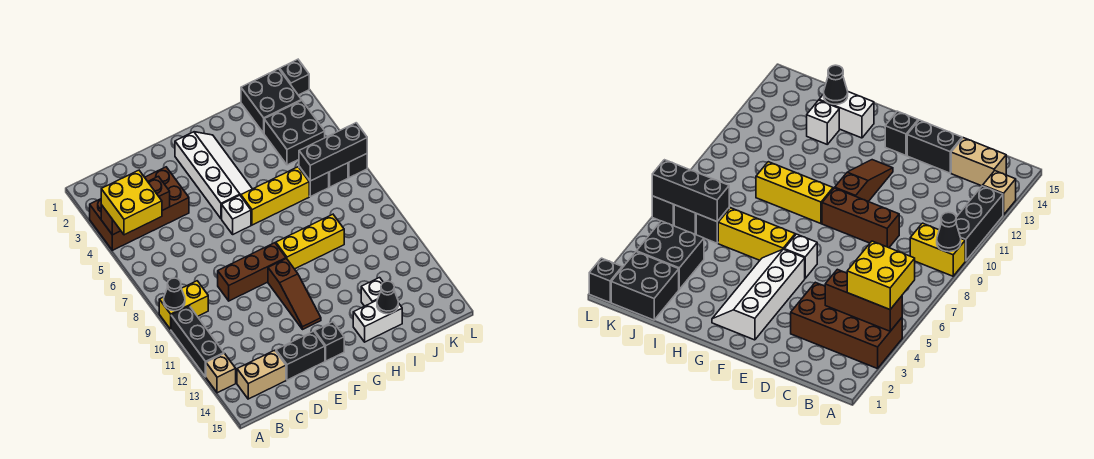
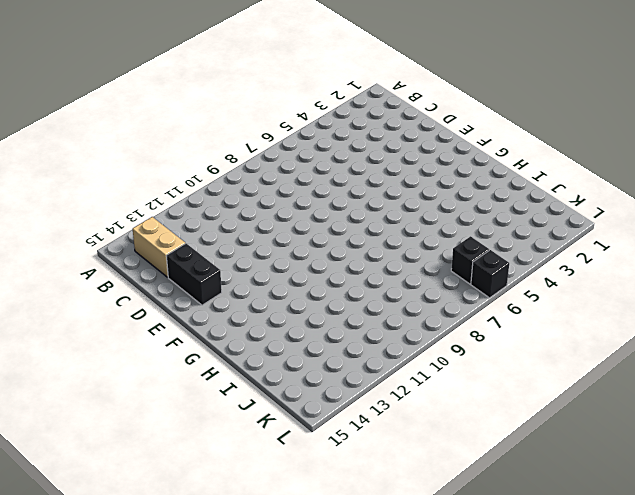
none -> brown brick A3:D4 level 1
none -> yellow brick A9:B9 level 1
none -> black brick A10:A12 level 1

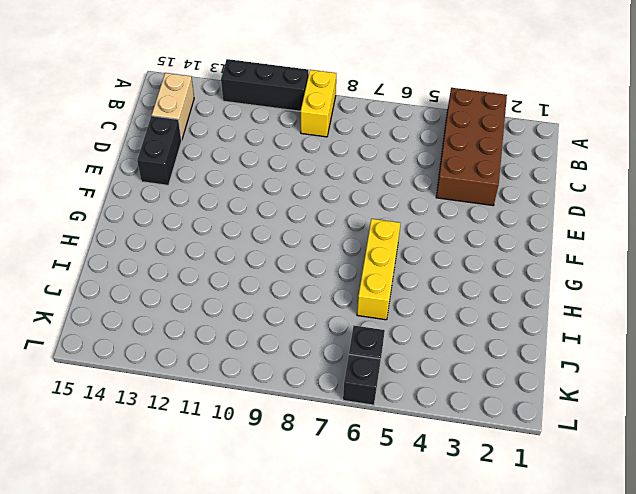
none -> tan brick A13 level 1
none -> brown brick D9:F9 level 1
none -> white slope F2:G5 level 1 top F

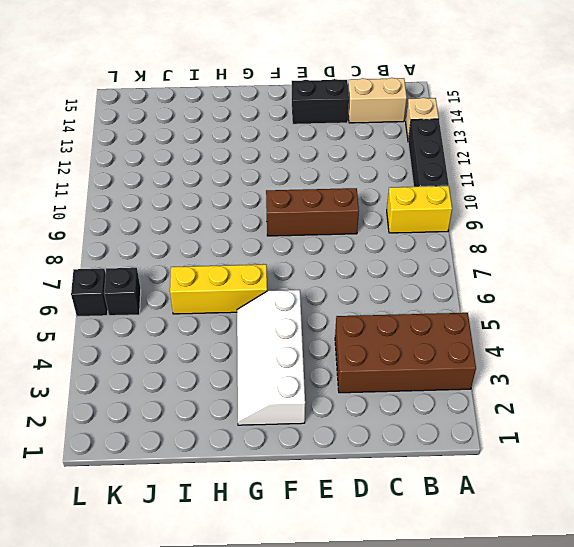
none -> white brick F6 level 1
none -> brown slope F10:F12 level 1 top 10
none -> black brick F14 level 1

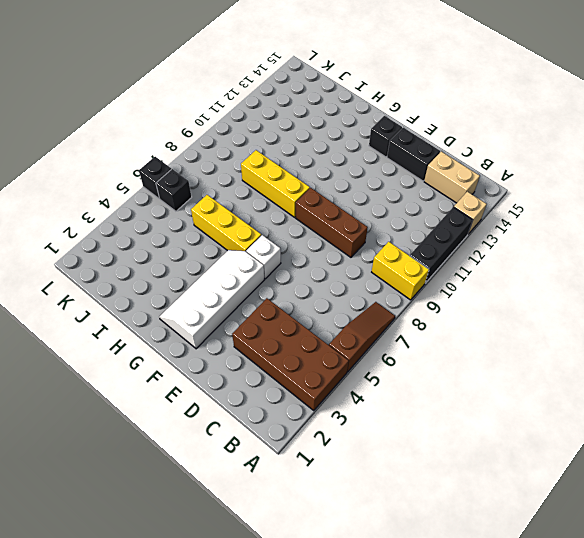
brown slope A5:A7 level 1 top 5 -> brown slope F10:F12 level 1 top 10
none -> white brick H14:I14 level 1
none -> white brick I13 level 1
none -> black brick J1:K2 level 1

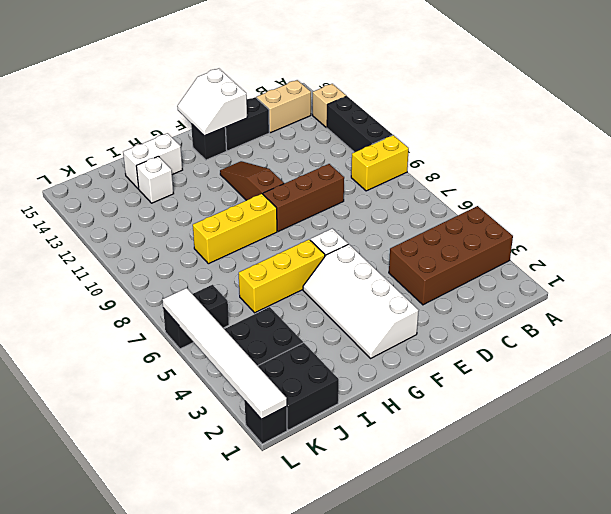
white slope E14:F15 level 2 top E -> none
white tile L1:L6 level 2 -> black brick J6:L6 level 2
none -> black brick J6 level 1
none -> brown brick A4:C4 level 2
none -> black cone A9 level 2

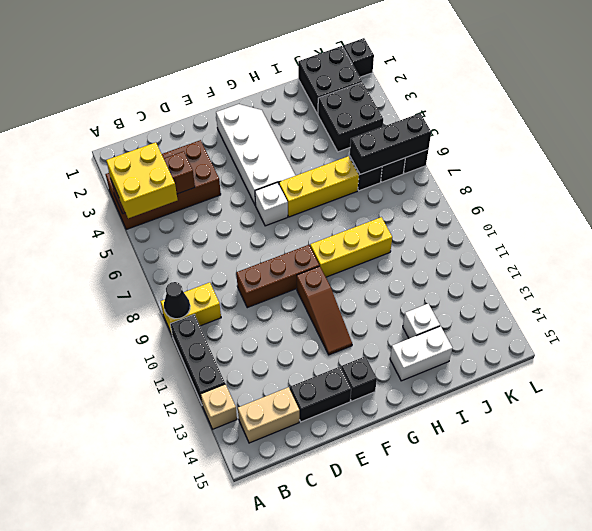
none -> black cone I14 level 2

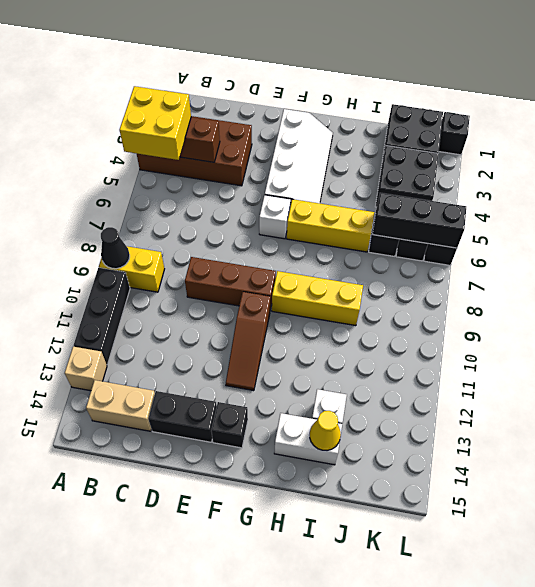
yellow cone I14 level 2 -> black cone I14 level 2

